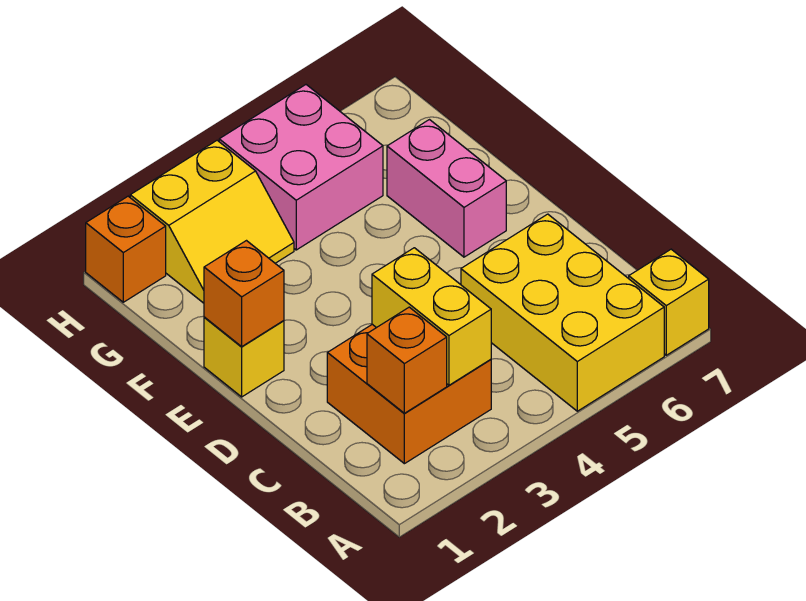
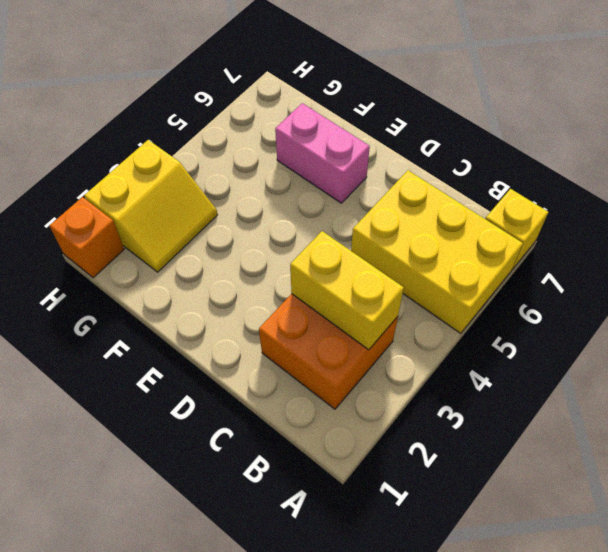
none -> yellow brick E1 level 1
none -> pink brick G4:H5 level 1

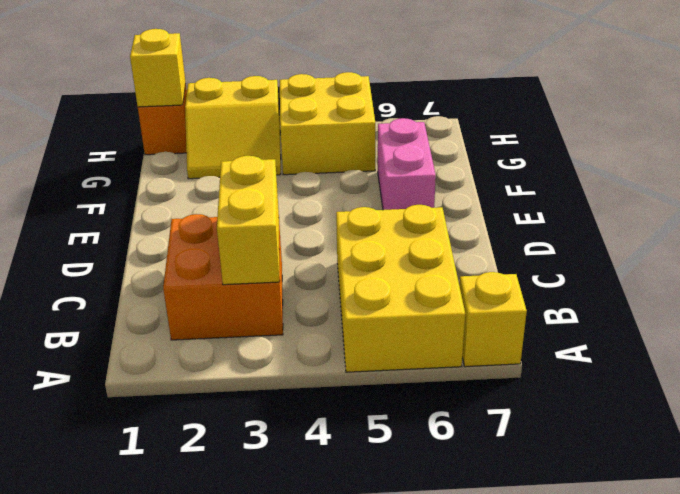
yellow brick G4:H5 level 1 -> pink brick G4:H5 level 1
yellow brick H1 level 2 -> yellow brick E1 level 1
none -> orange brick B2 level 2
none -> orange brick E1 level 2

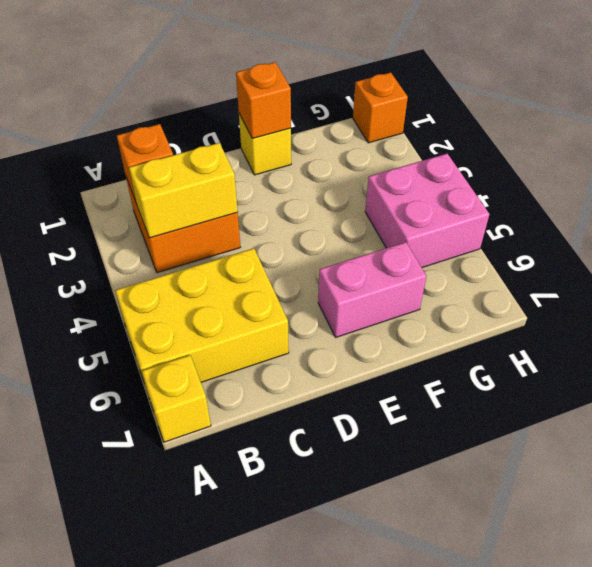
none -> yellow slope G2:H3 level 1 top H

